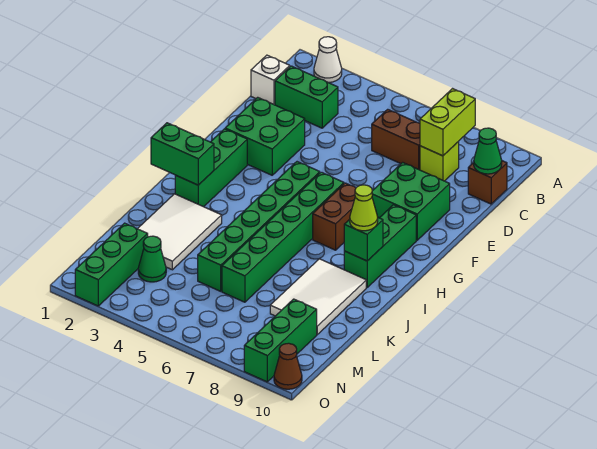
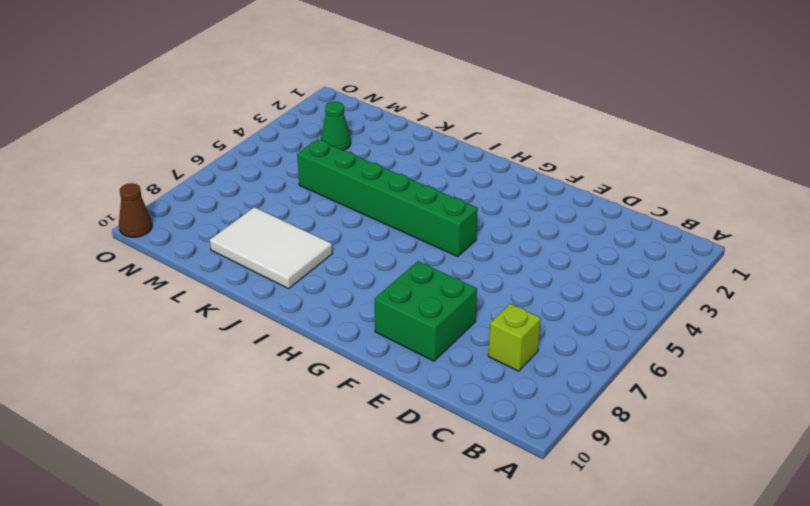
none -> white cone A2 level 1
none -> white brick C1 level 1
none -> green brick C2:C3 level 1

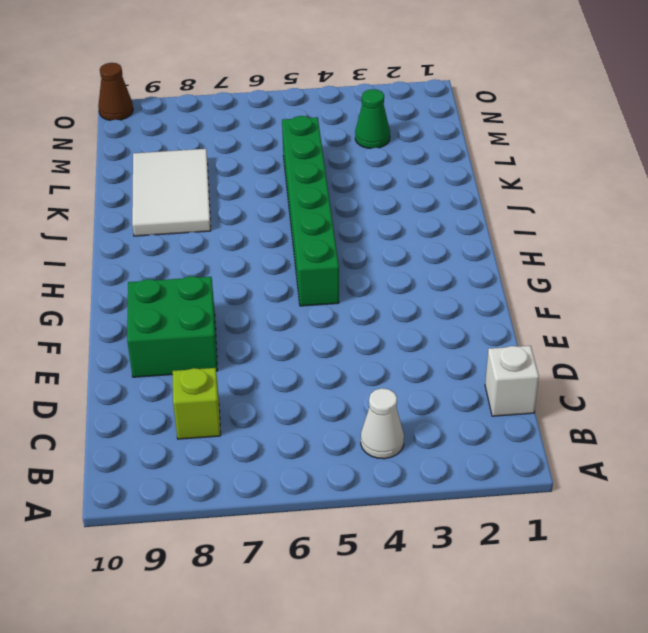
white cone B4 level 1 -> white cone A2 level 1
none -> green brick C2:C3 level 1
none -> brown brick C6:C7 level 1
none -> brown brick C10 level 1

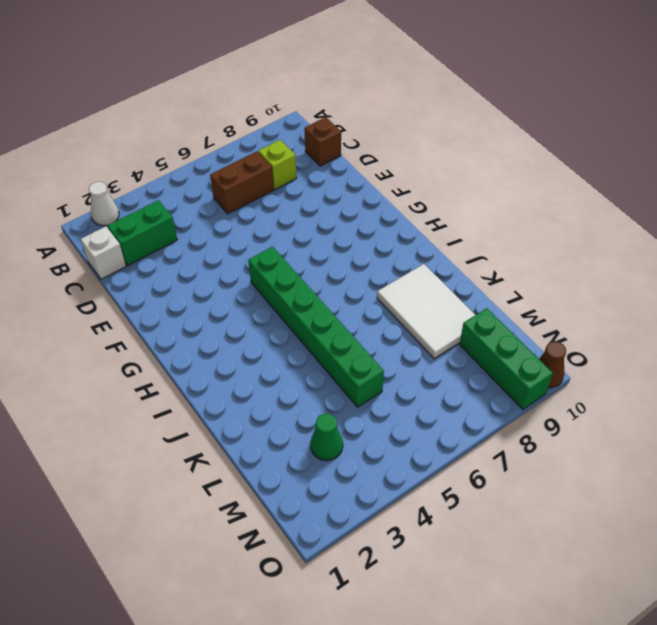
none -> green brick E2:F3 level 1
none -> green brick E8:F9 level 1
none -> green brick G2:I2 level 1

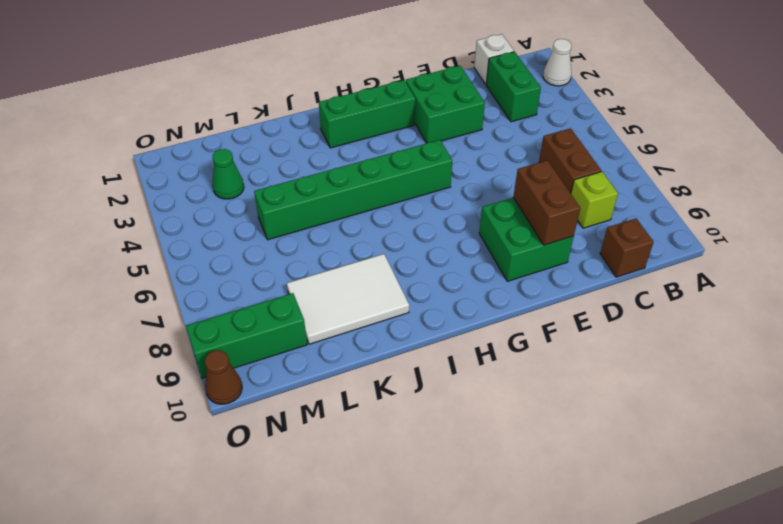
brown brick E8:E9 level 2 -> brown brick G7:H7 level 1
none -> green brick G6:L6 level 1
none -> green brick G9:I9 level 1
none -> white tile J2:L3 level 1

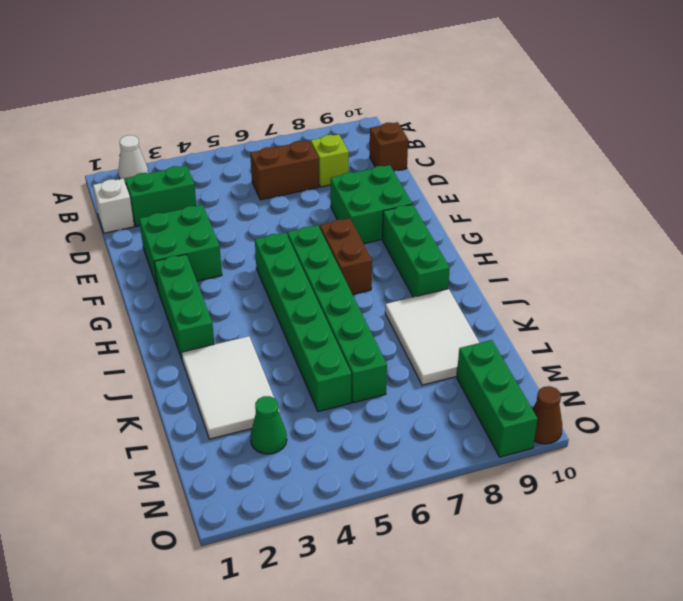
none -> green brick M2:O2 level 1
none -> lime brick B8:C8 level 2
none -> green cone C10 level 2

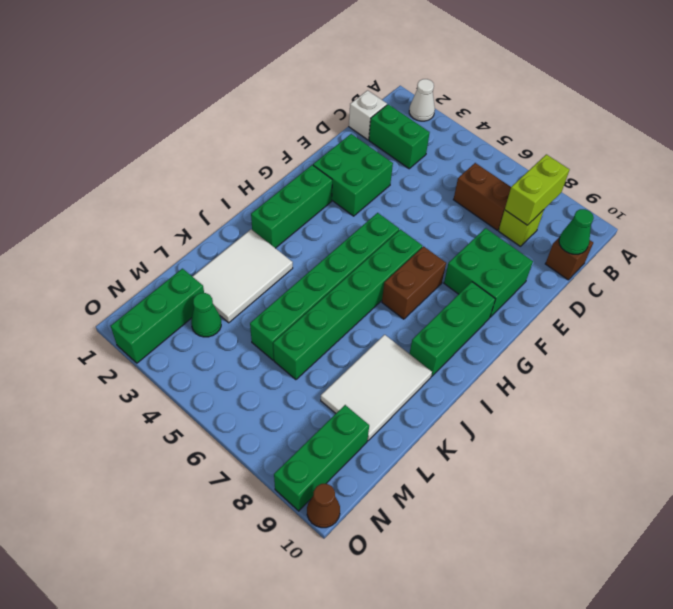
none -> green brick I1:I2 level 2
none -> green brick I9 level 2
none -> lime cone I9 level 3

